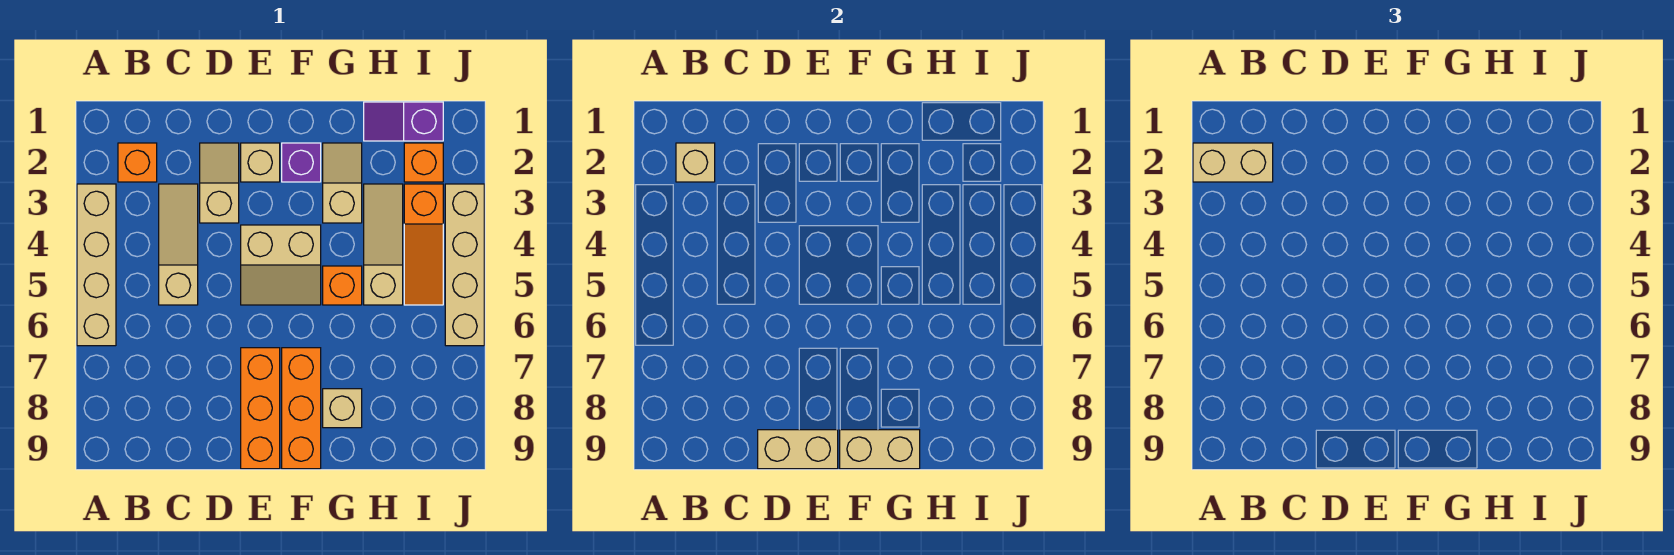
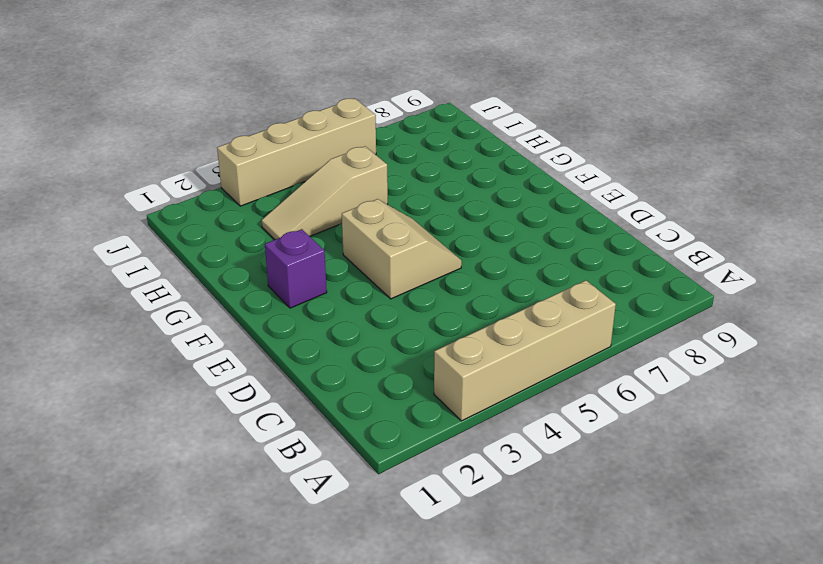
none -> orange brick B2 level 1
none -> tan slope C3:C5 level 1 top 5
none -> tan slope D2:D3 level 1 top 3

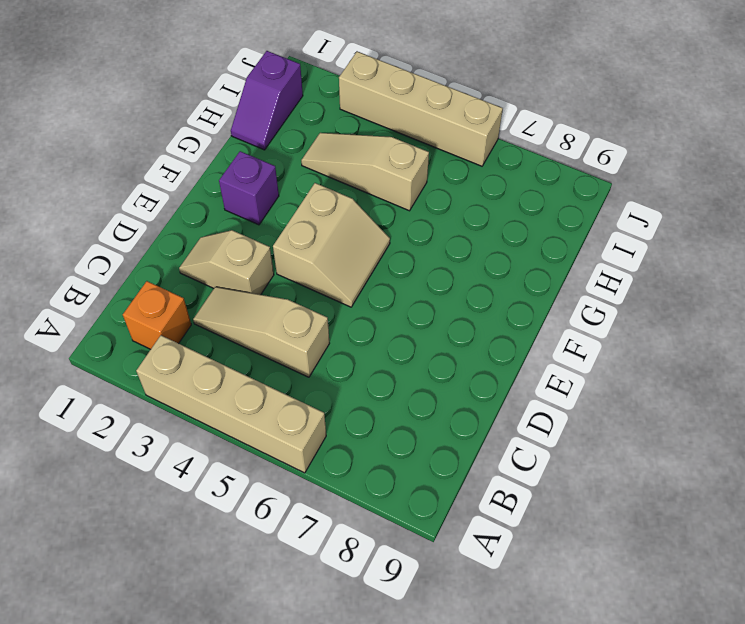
none -> tan brick E2 level 1
none -> orange brick E7:E9 level 1
none -> orange brick F7:F9 level 1

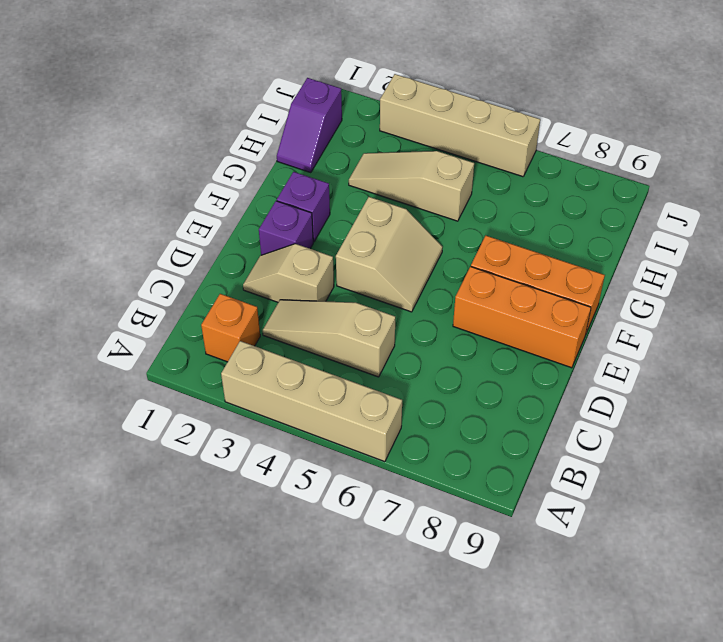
purple brick E2 level 1 -> tan brick E2 level 1
none -> tan slope G2:G3 level 1 top 3
none -> orange brick G5 level 1
none -> tan brick G8 level 1

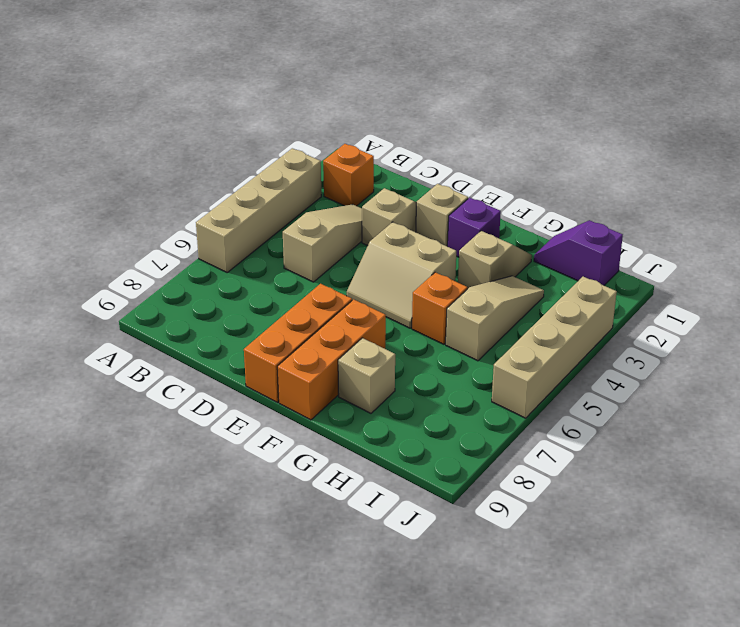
none -> orange brick I2 level 1
none -> orange slope I3:I5 level 1 top 3
none -> tan brick B2 level 2

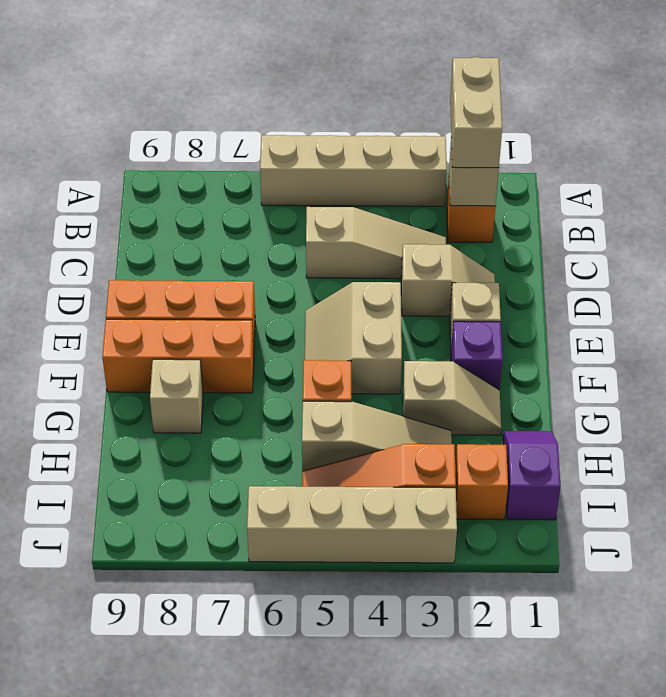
none -> tan brick D9:E9 level 2
none -> tan brick F9:G9 level 2

